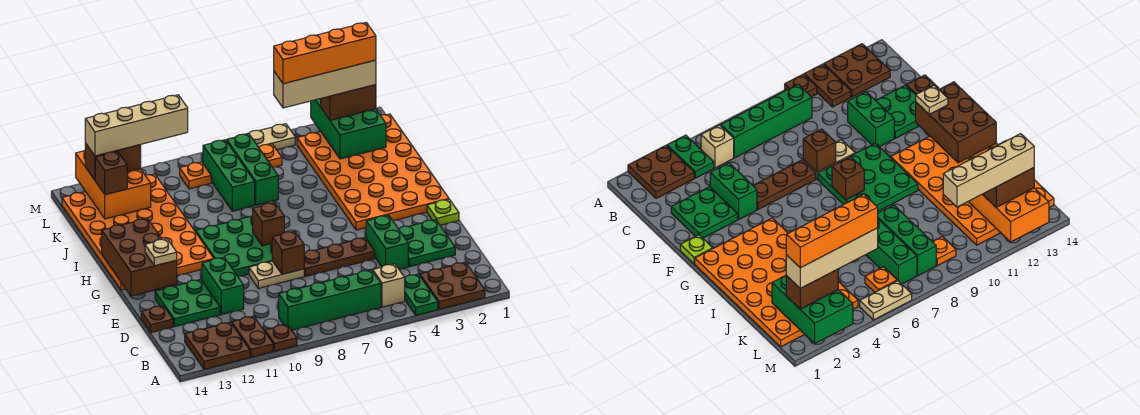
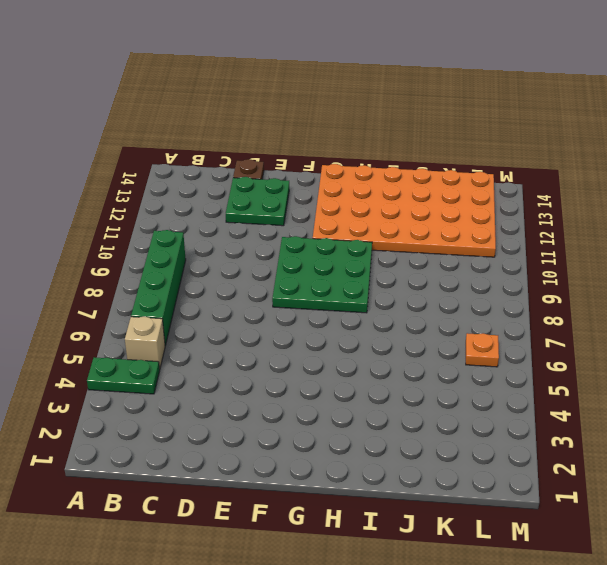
none -> brown plate A2:B3 level 1
none -> brown plate A10 level 1
none -> brown plate A11:B11 level 1
none -> brown plate A12:B13 level 1

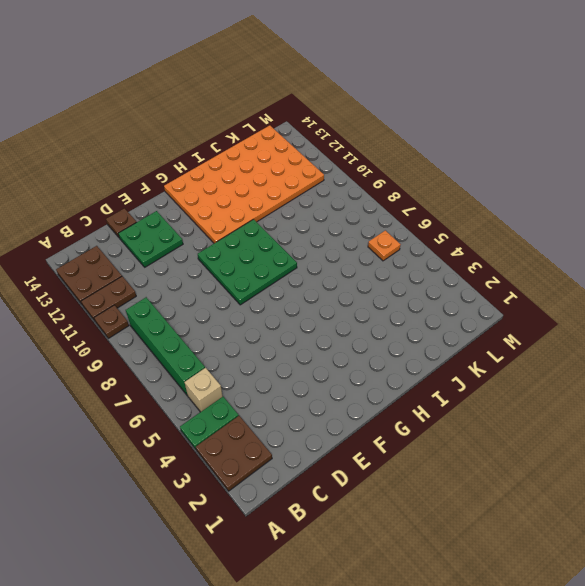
none -> green plate D2:E3 level 1
none -> green brick D4:E4 level 1
none -> green brick D11:E11 level 1
none -> brown plate E5:E7 level 1

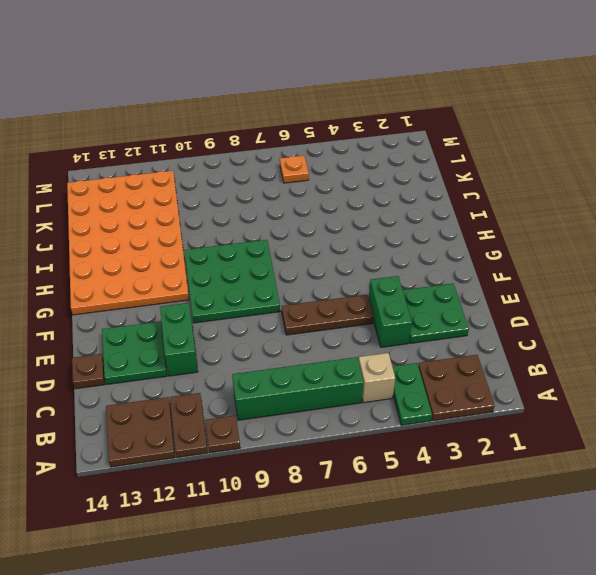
none -> tan plate E8:E9 level 1
none -> lime plate F1 level 1
none -> orange plate G1:L4 level 1
none -> green brick J7:L7 level 1

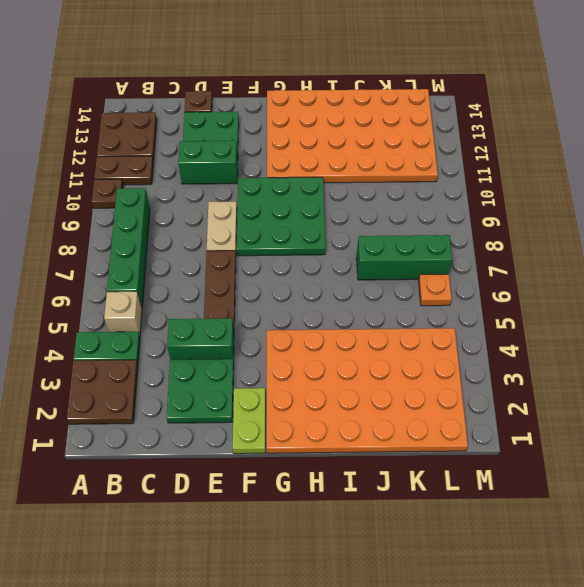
lime plate F1:F2 level 1 -> lime plate F1 level 1
none -> green brick J8:L8 level 1
none -> orange plate L9 level 1
none -> tan plate M5:M6 level 1
none -> brown brick E8 level 2

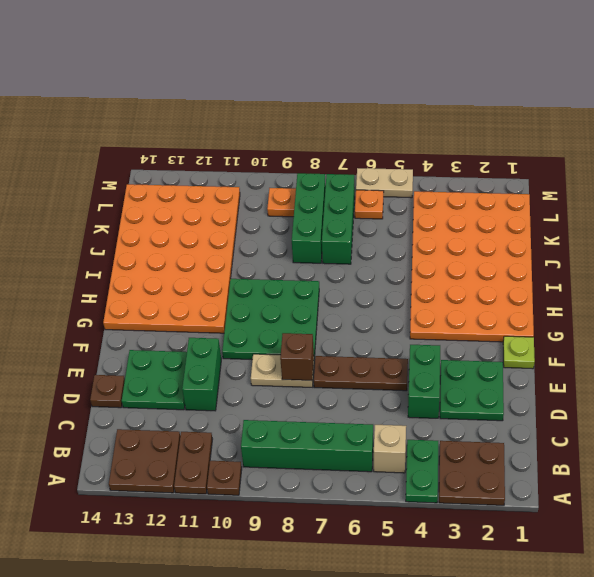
none -> brown brick F13:H14 level 2
none -> brown brick G8 level 2
none -> green brick K2:M3 level 2
none -> orange brick K12:M13 level 2

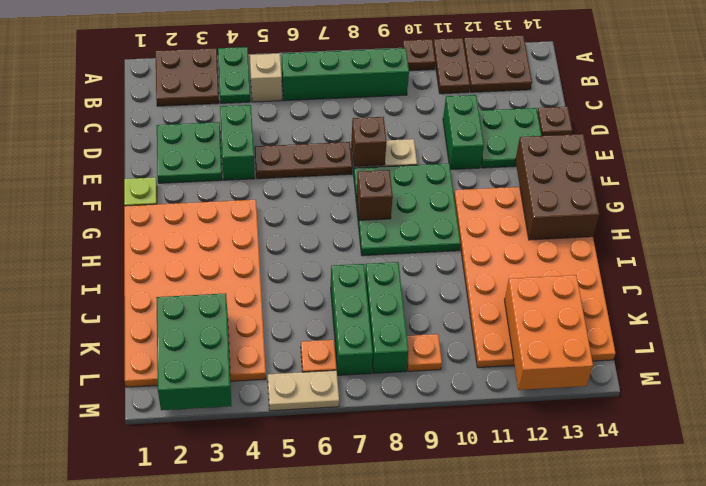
none -> tan plate F13 level 3
none -> brown brick K13 level 3
none -> brown brick L2:L3 level 3
none -> brown brick L12:L13 level 3

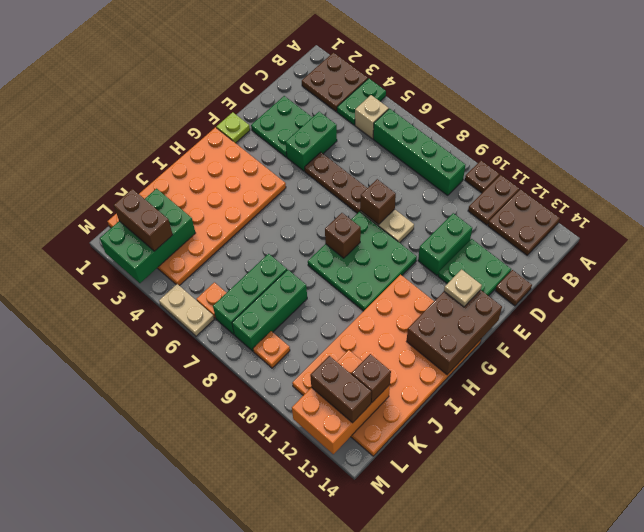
none -> tan brick L2:L5 level 4
none -> tan brick L10:L13 level 4
none -> orange brick L2:L5 level 5

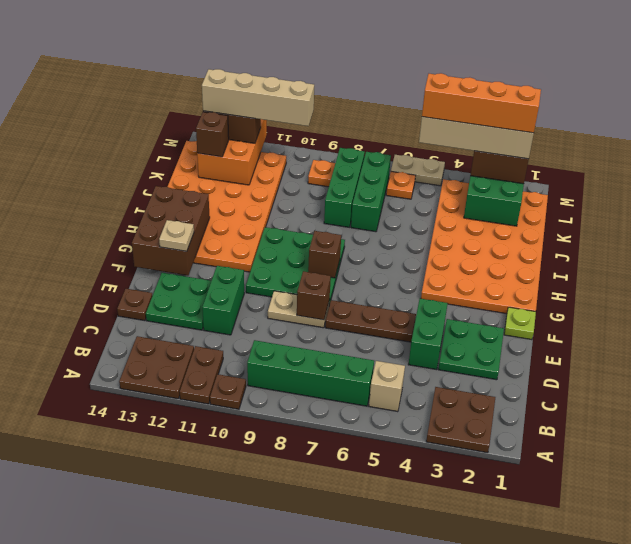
none -> green plate A4:B4 level 1

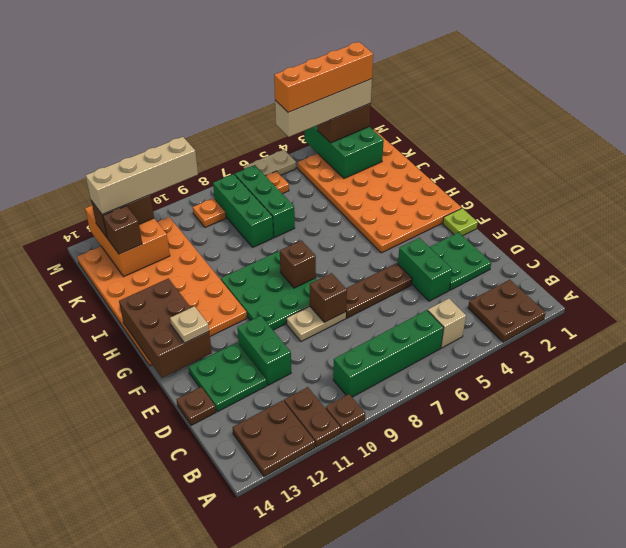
none -> green plate A4:B4 level 1

